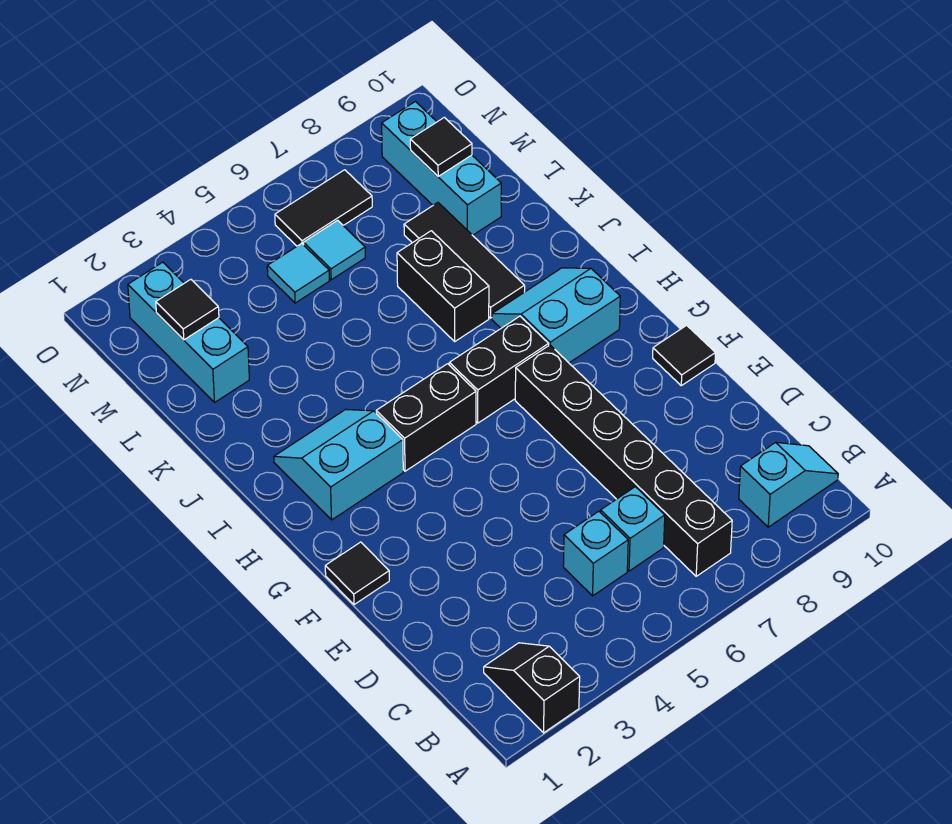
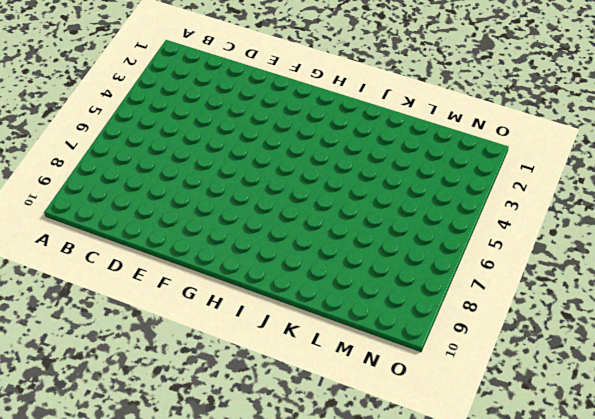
none -> black slope A2:B2 level 1 top A
none -> black brick B7:G7 level 1
none -> cyan slope B9:B10 level 1 top 9

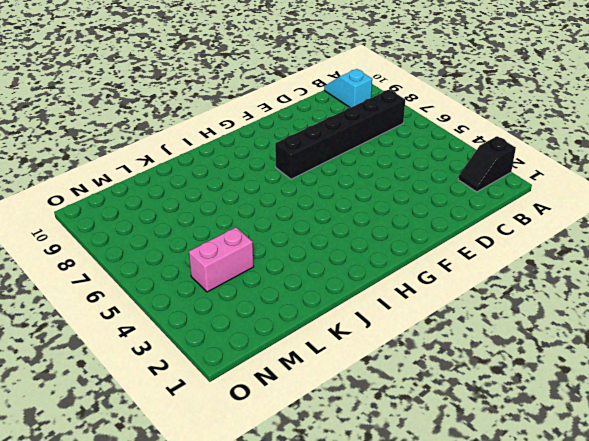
pink brick L4:M4 level 1 -> none
none -> cyan brick C5 level 1
none -> cyan brick C6 level 1
none -> black tile F1 level 1

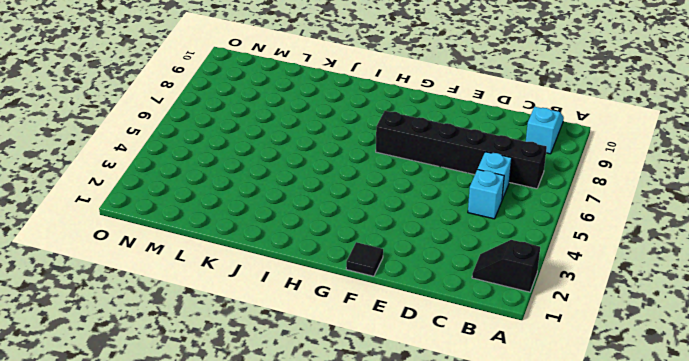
none -> black tile F10 level 1
none -> cyan slope H2:I3 level 1 top H
none -> black brick H4:H5 level 1

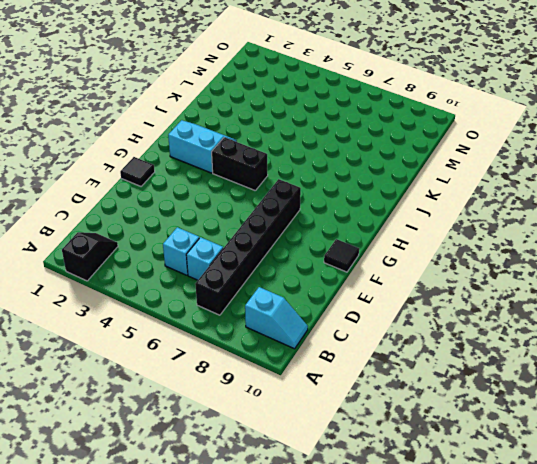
none -> black brick H6:H7 level 1
none -> cyan slope H8:I9 level 1 top H
none -> black brick J7:K7 level 1

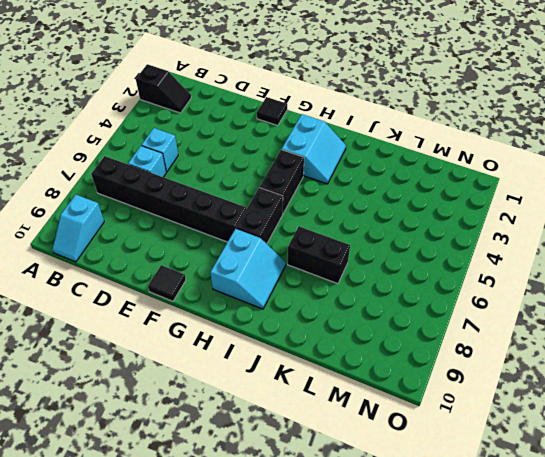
none -> black tile J8:L8 level 1
none -> cyan brick L2:N2 level 1
none -> cyan brick L9:N9 level 1

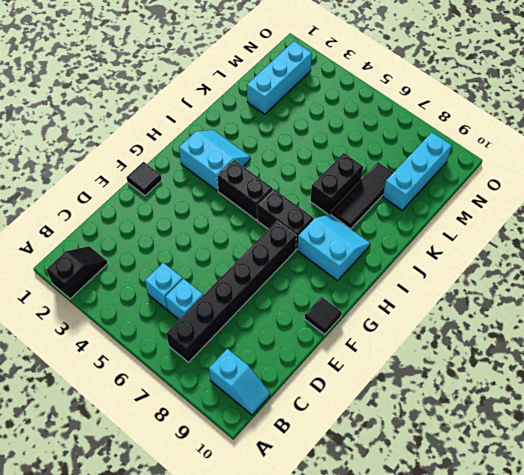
none -> cyan tile M5 level 1
none -> cyan tile M6 level 1
none -> black tile N6:N7 level 1

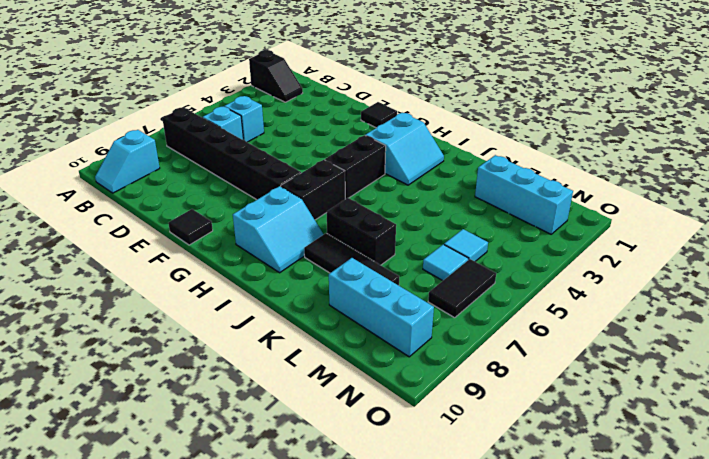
none -> black tile M2 level 2
none -> black tile M9 level 2

